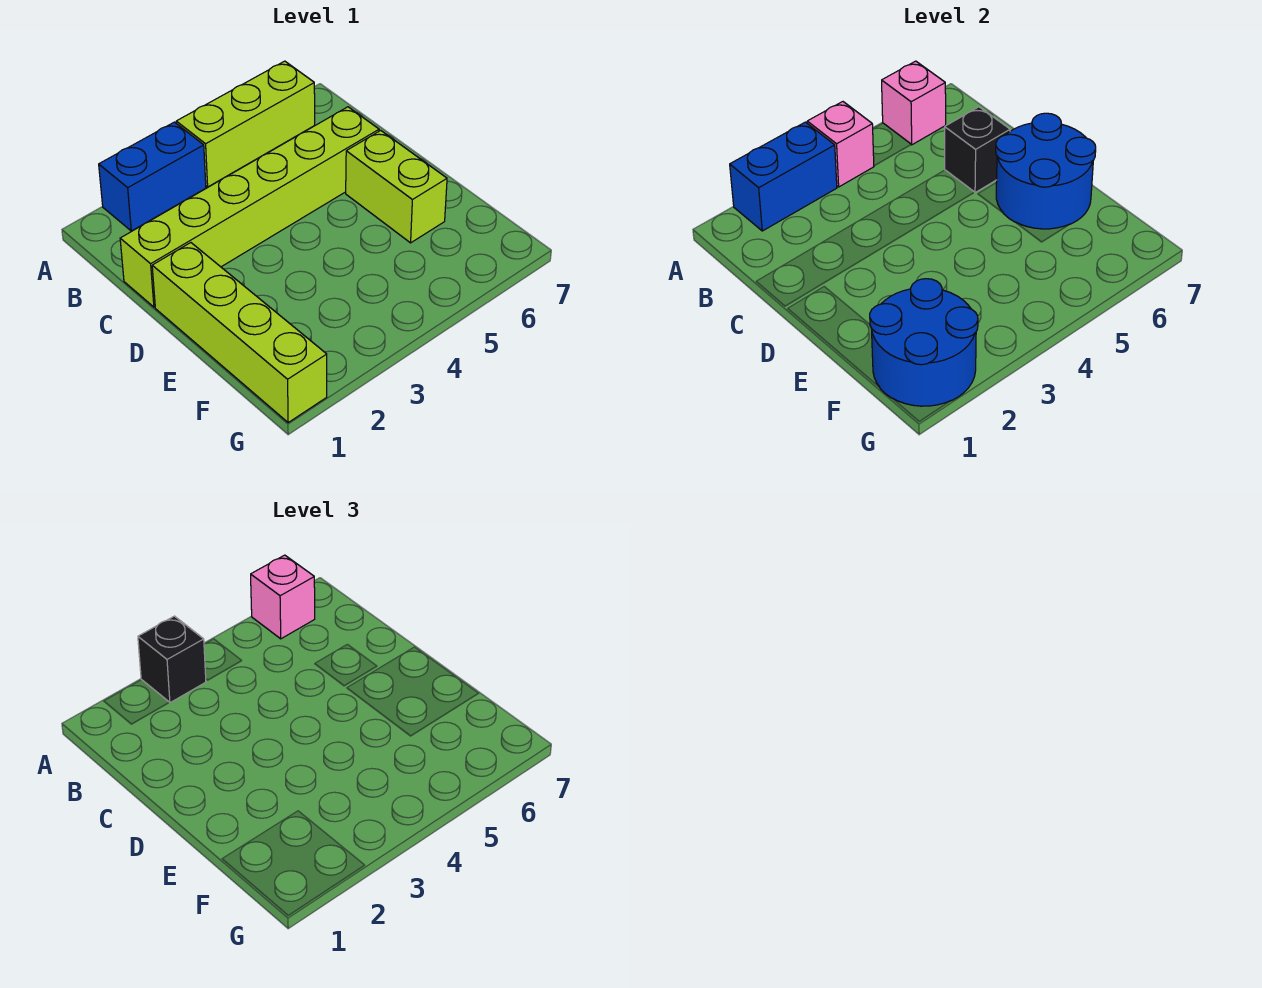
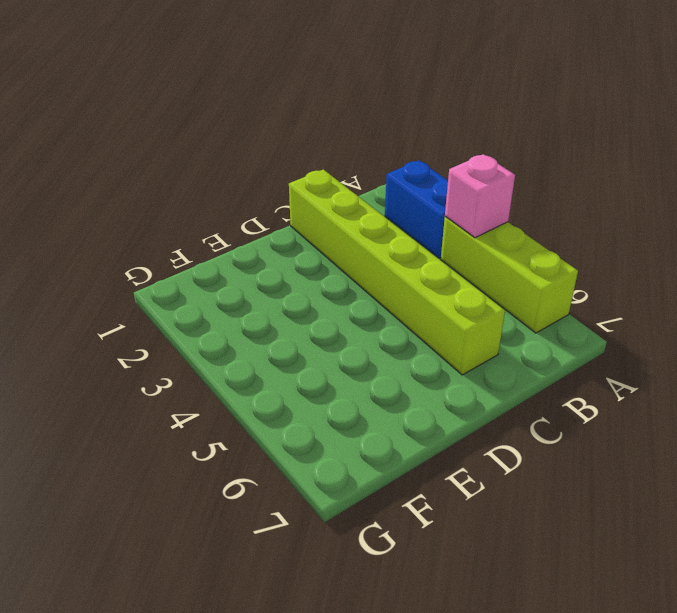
none -> lime brick D1:G1 level 1
none -> lime brick D6:E6 level 1
none -> blue brick A2:A3 level 2

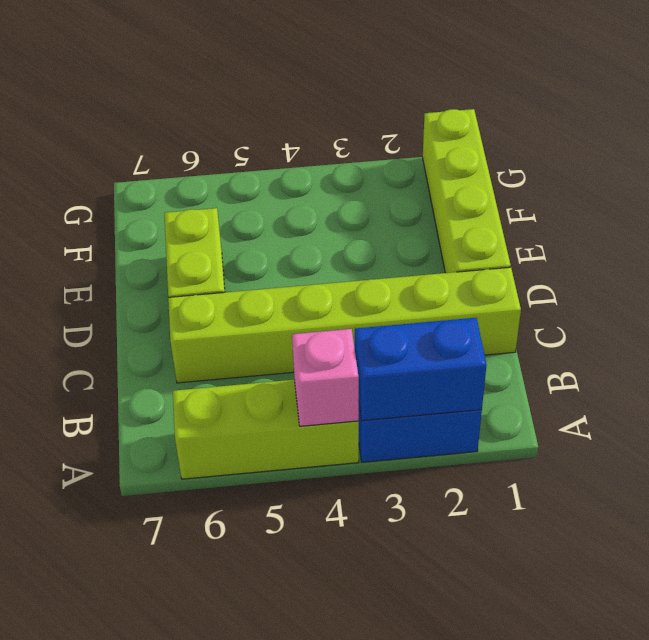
none -> pink brick A6 level 2
none -> black brick C6 level 2
none -> blue round brick D6:E7 level 2

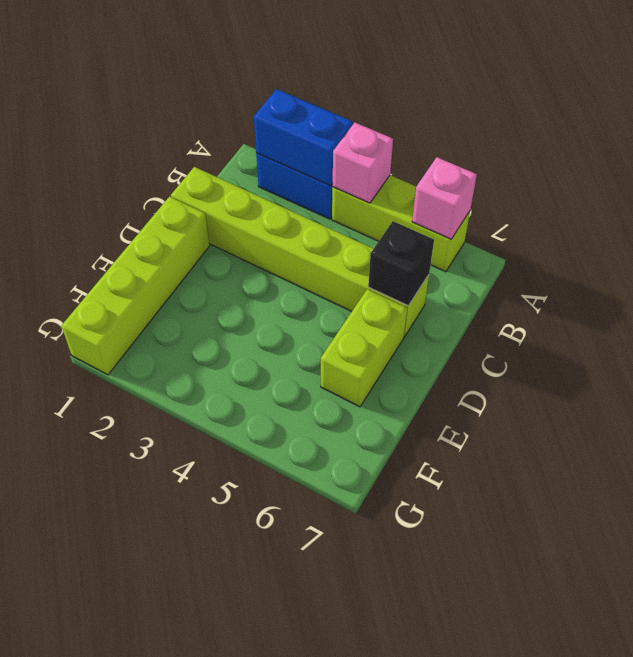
none -> blue round brick D6:E7 level 2
none -> blue round brick F1:G2 level 2
none -> black brick A3 level 3

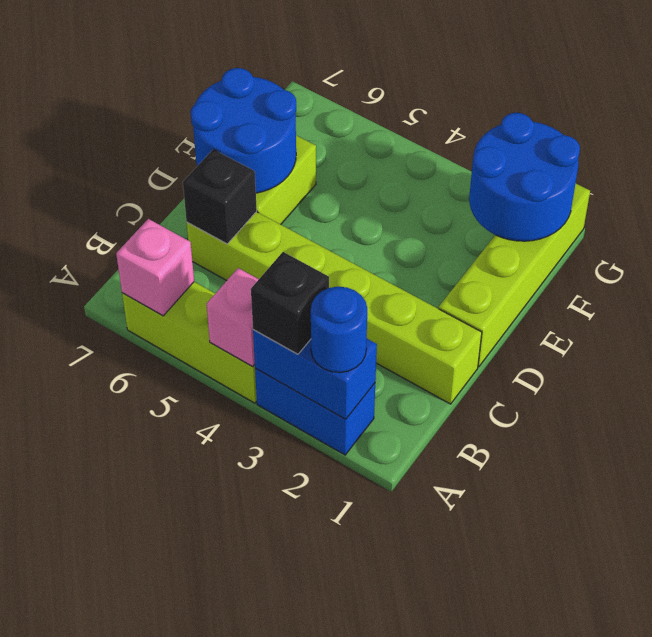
blue round brick A2 level 3 -> none
none -> pink brick A6 level 3

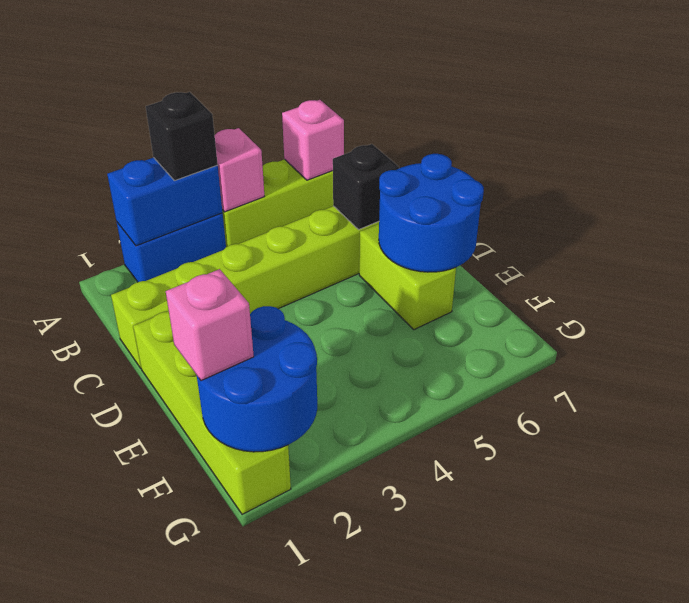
pink brick F1 level 3 -> pink brick A6 level 3

